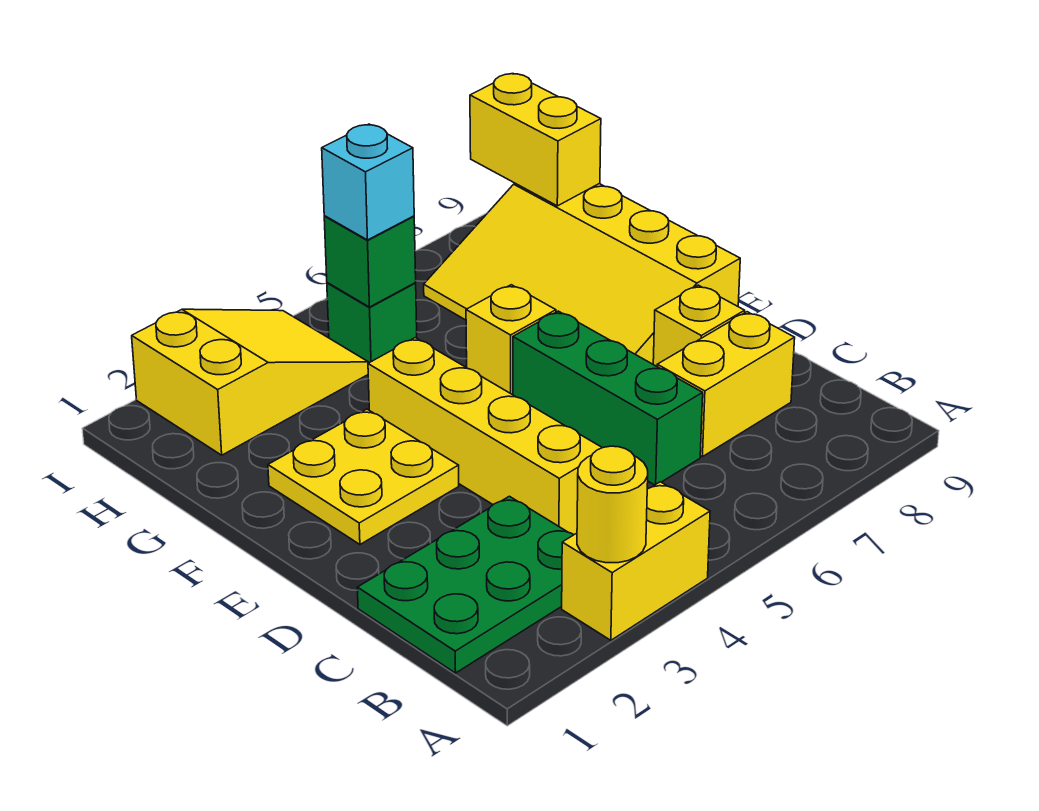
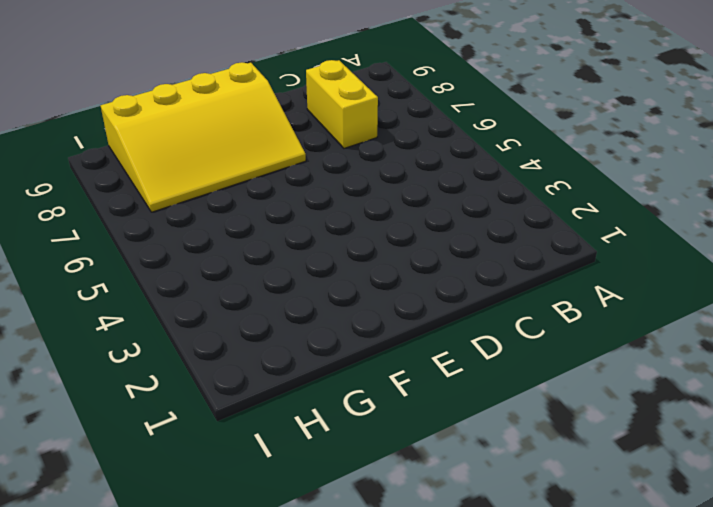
none -> yellow brick A3:A4 level 1
none -> green plate B1:C3 level 1
none -> yellow brick C4:F4 level 1

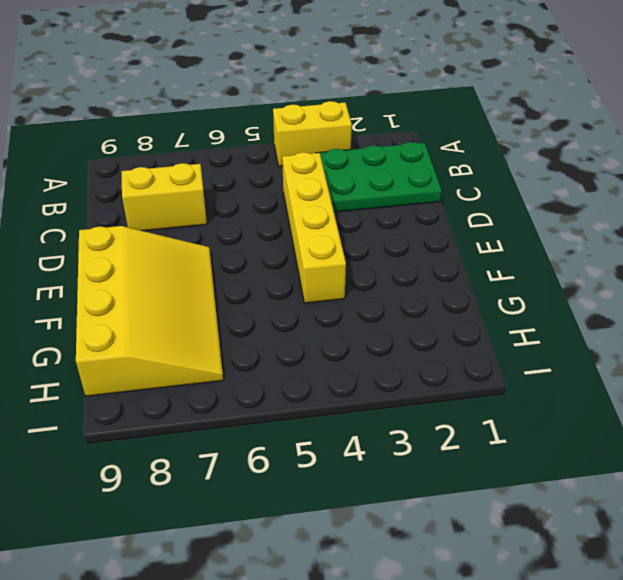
none -> green brick C6:E6 level 1
none -> yellow brick D8 level 1
none -> yellow plate E2:F3 level 1

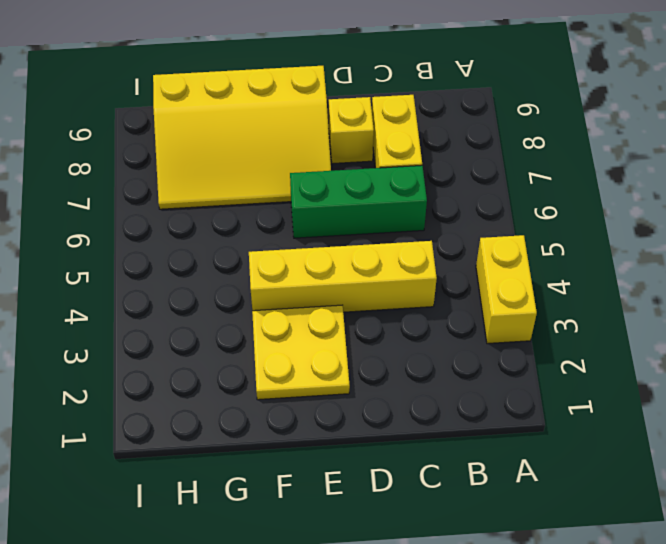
none -> green plate B1:C3 level 1
none -> yellow brick F6 level 1
none -> yellow slope H2:I4 level 1 top 2

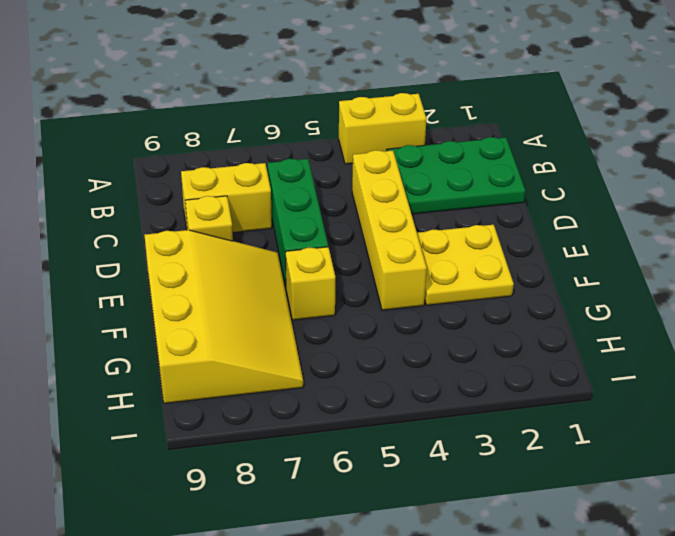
none -> yellow slope H2:I4 level 1 top 2
none -> green brick H5 level 1
none -> yellow round brick A3 level 2

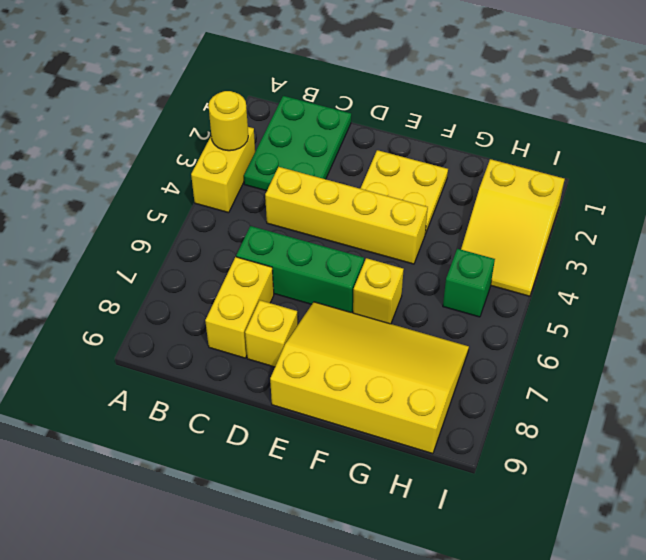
none -> green brick H5 level 2
none -> yellow brick H9:I9 level 2
none -> cyan brick H5 level 3

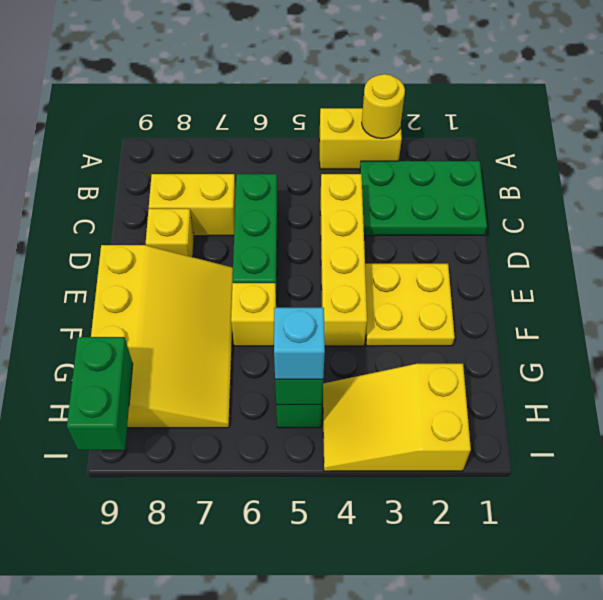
green brick H9:I9 level 2 -> yellow brick H9:I9 level 2

